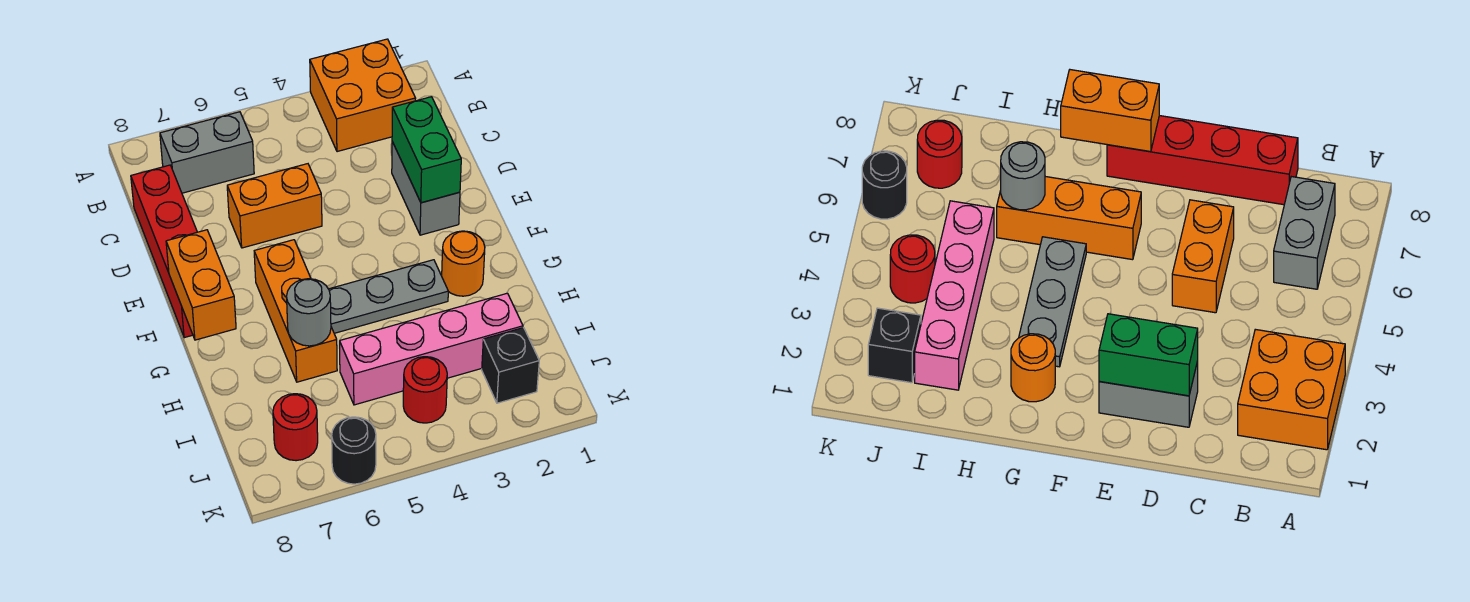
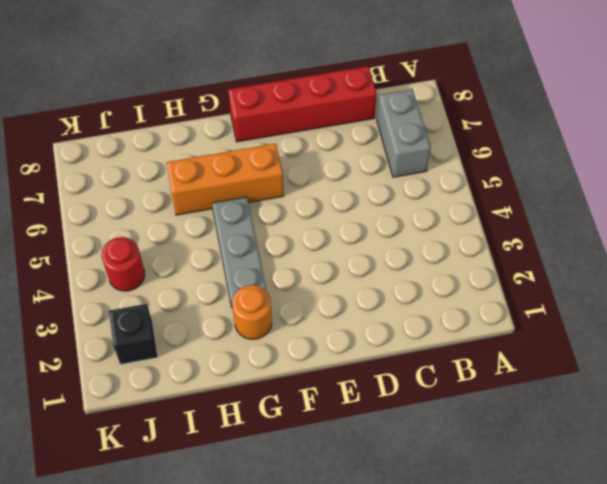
none -> orange brick A2:B3 level 1
none -> grey brick D2:E2 level 1
none -> orange brick D5:D6 level 1

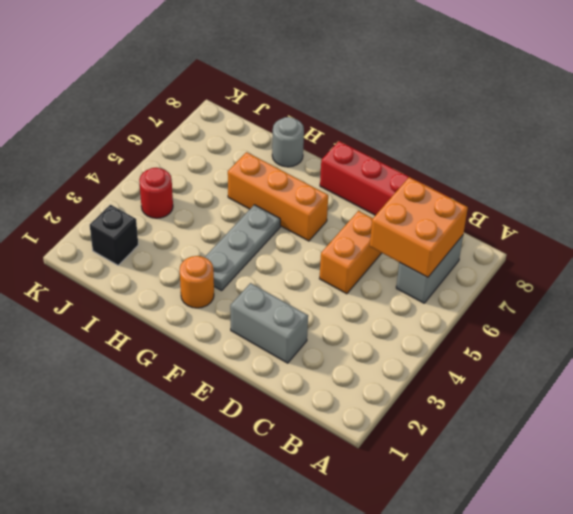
orange brick B6:C7 level 2 -> orange brick A2:B3 level 1
grey round brick H8 level 1 -> grey round brick H6 level 2
none -> pink brick I2:I5 level 1
none -> red round brick J7 level 1
none -> black round brick K6 level 1

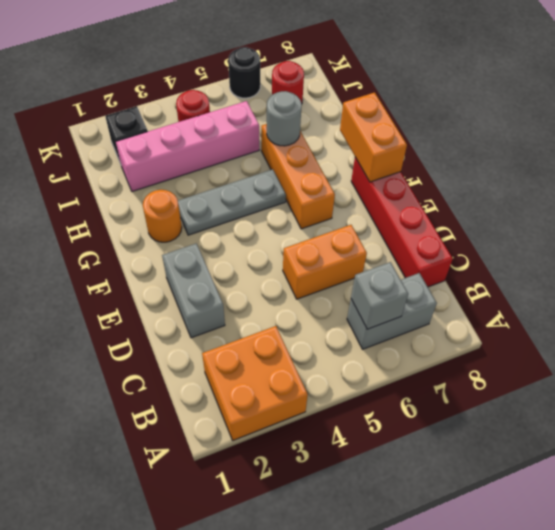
grey brick B6 level 2 -> none
none -> green brick D2:E2 level 2

